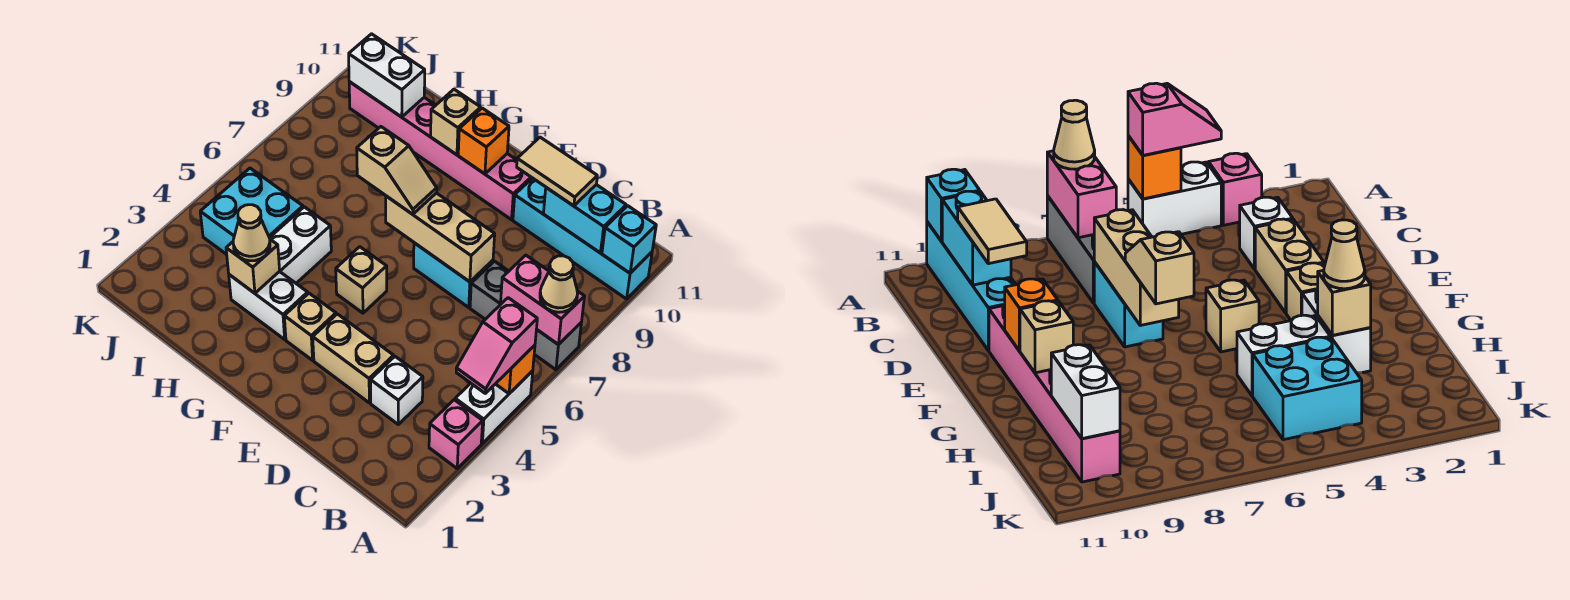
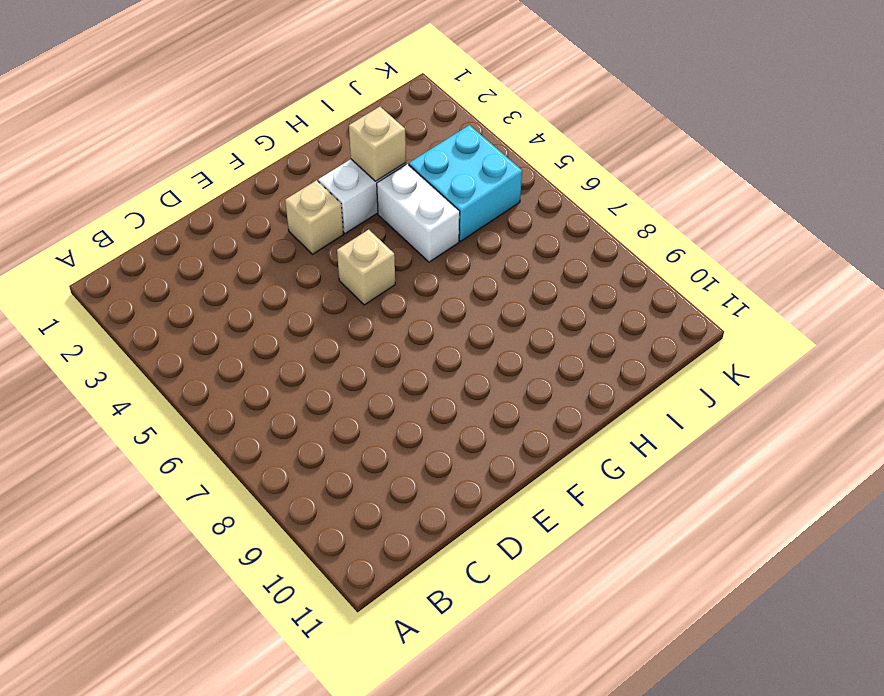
none -> pink brick A3 level 1
none -> white brick A4:A5 level 1
none -> grey brick A7:C7 level 1

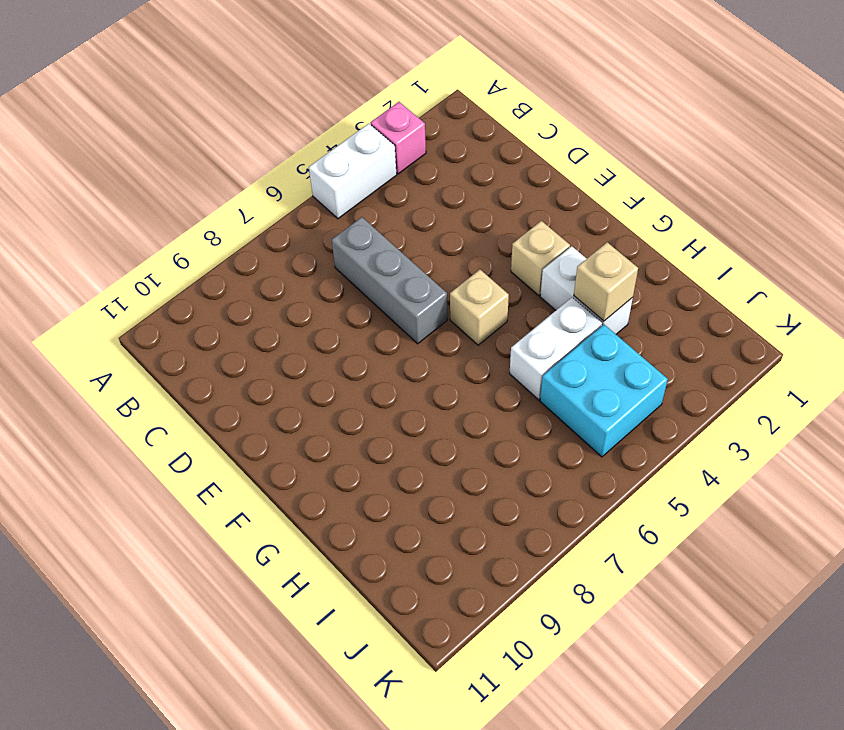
grey brick C6:E6 level 1 -> grey brick A7:C7 level 1
none -> cyan brick A10:D10 level 1
none -> white brick C3 level 1
none -> tan brick D3:E3 level 1

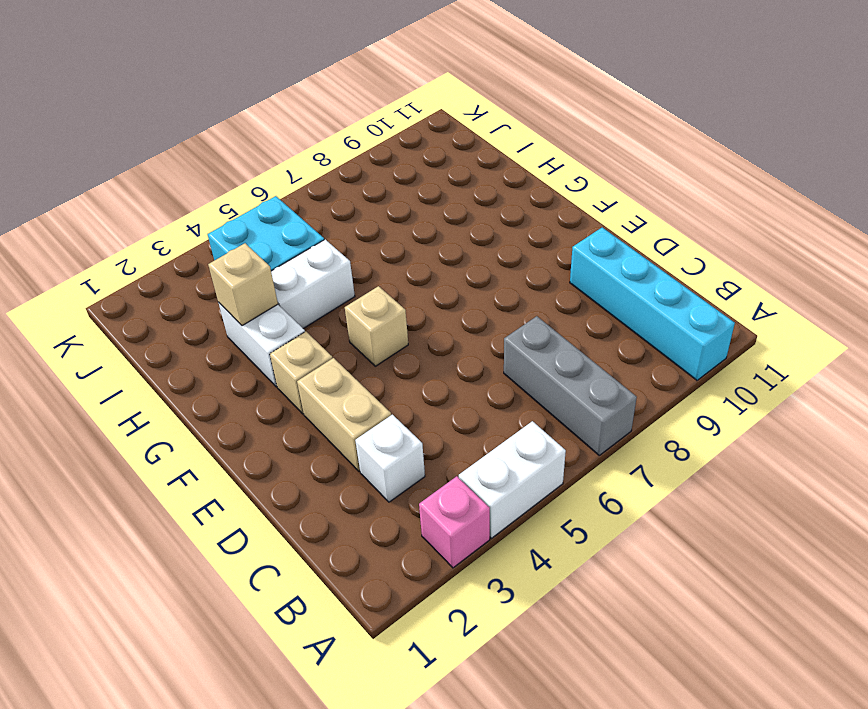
none -> cyan brick D7:E7 level 1
none -> pink brick E10:J10 level 1
none -> orange brick A5 level 2

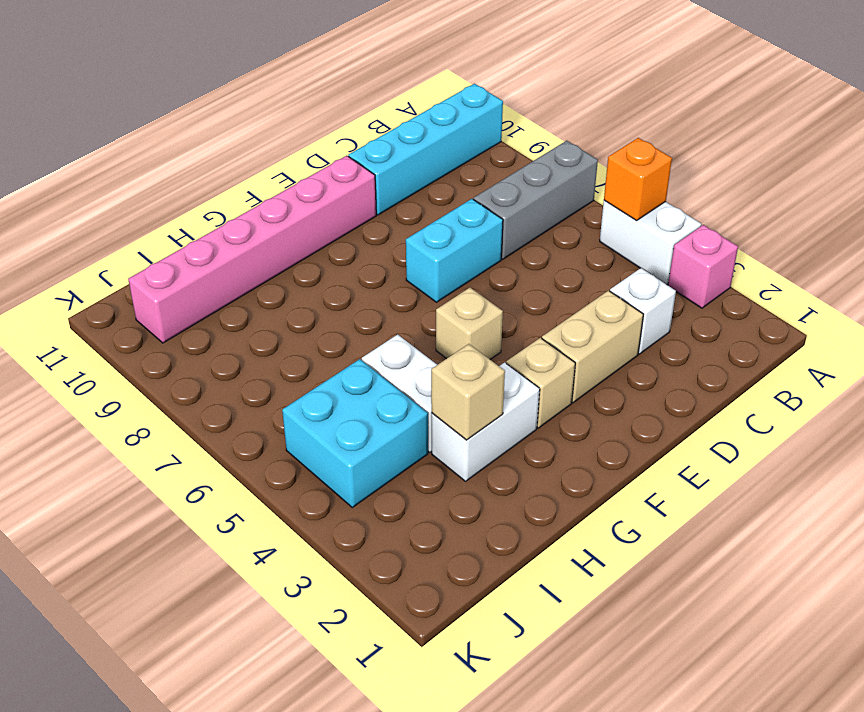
none -> pink brick A7:B7 level 2
none -> cyan brick A10 level 2
none -> cyan brick B10:C10 level 2

